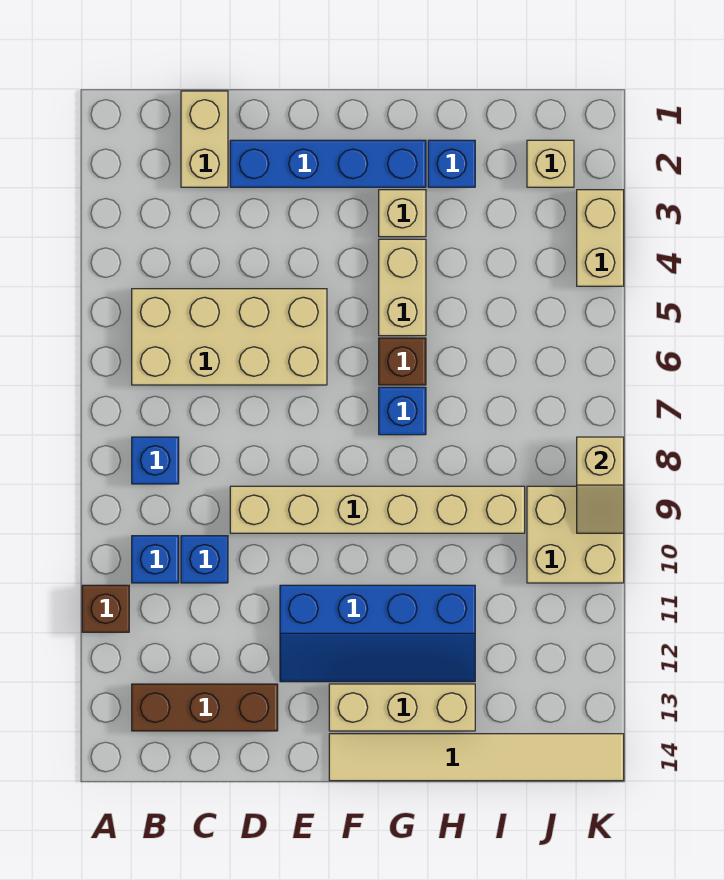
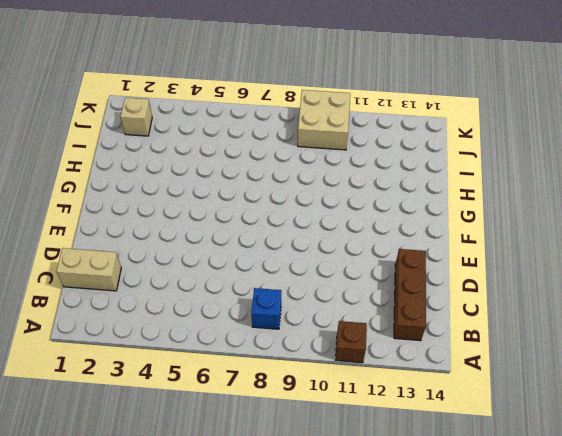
none -> tan brick B5:E6 level 1
none -> blue brick B10 level 1
none -> blue brick C10 level 1

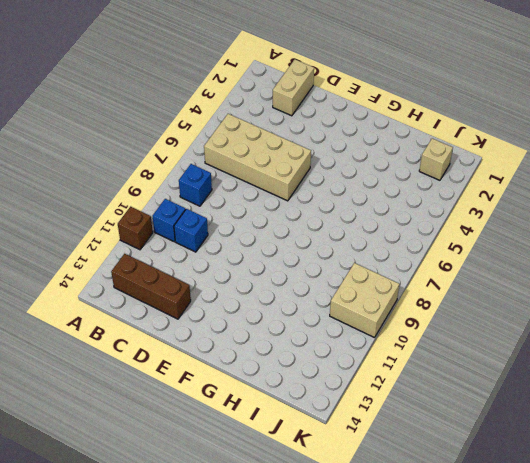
none -> blue brick D2:G2 level 1
none -> tan brick D9:I9 level 1
none -> blue slope E11:H12 level 1 top 11

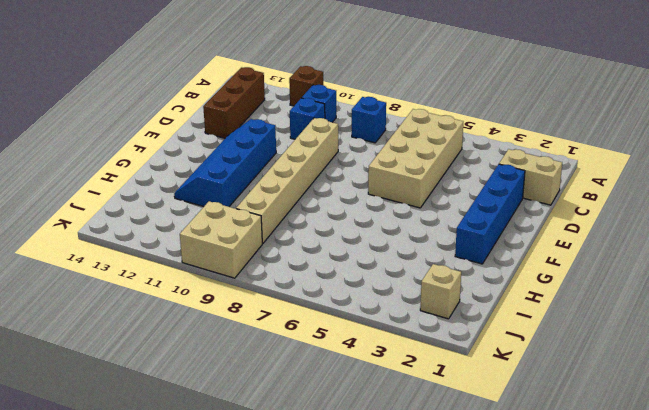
none -> tan brick F13:H13 level 1
none -> tan tile F14:K14 level 1
none -> tan brick G3 level 1

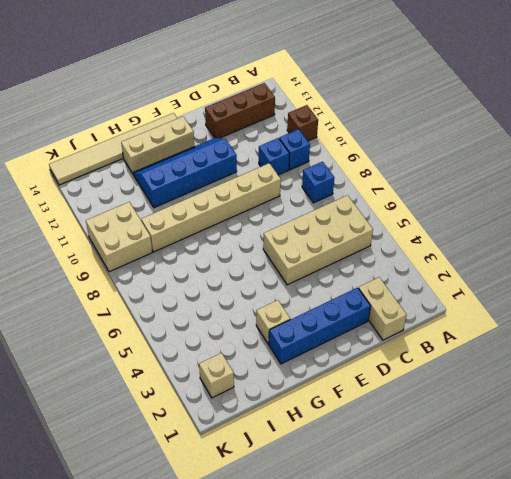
none -> tan brick G4:G5 level 1
none -> brown brick G6 level 1
none -> blue brick G7 level 1

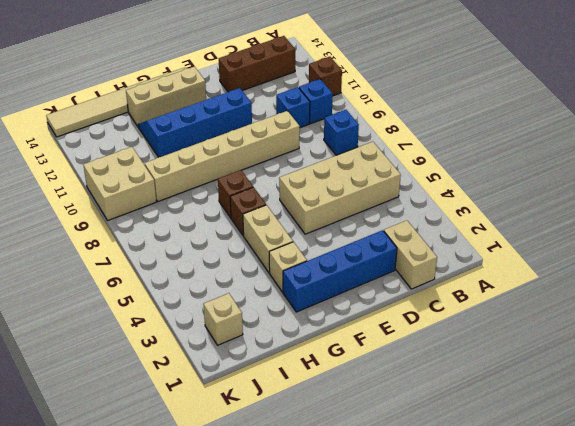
brown brick G7 level 1 -> blue brick G7 level 1
none -> blue brick H2 level 1
none -> tan brick K3:K4 level 1
none -> tan slope K8:K9 level 2 top 8

